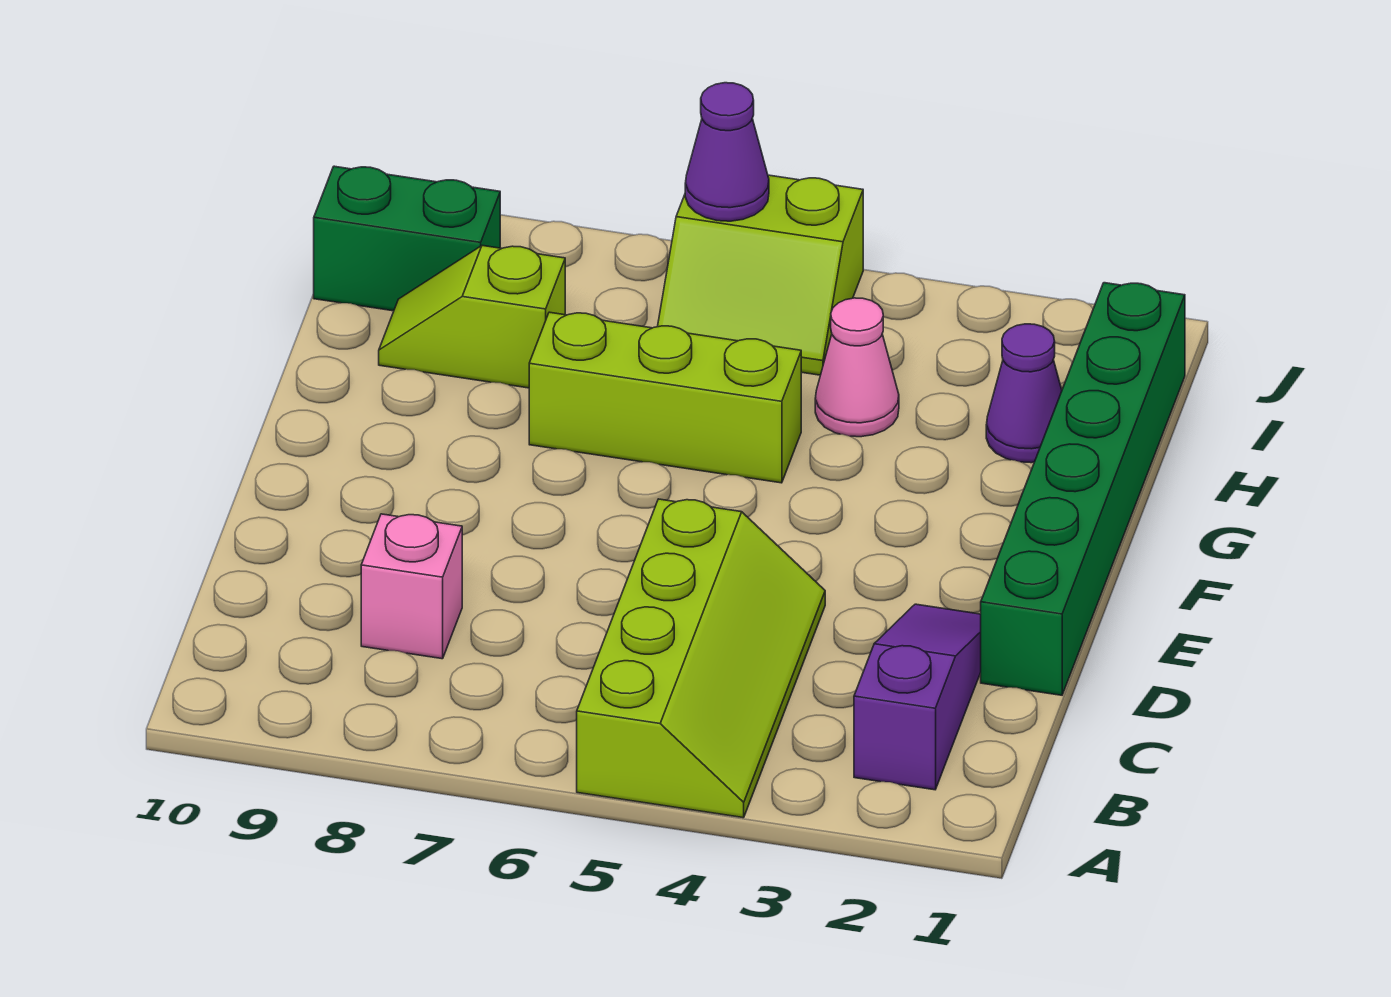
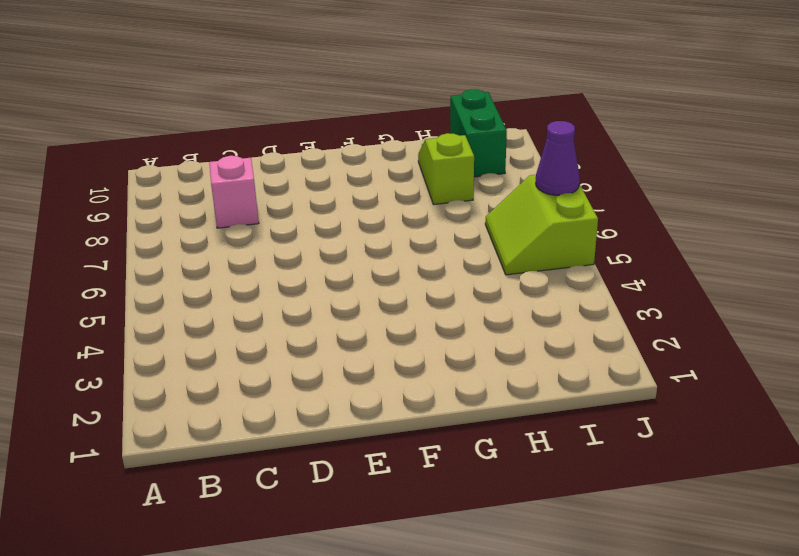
none -> lime slope A4:D5 level 1 top 5
none -> purple slope B2:D2 level 1 top B

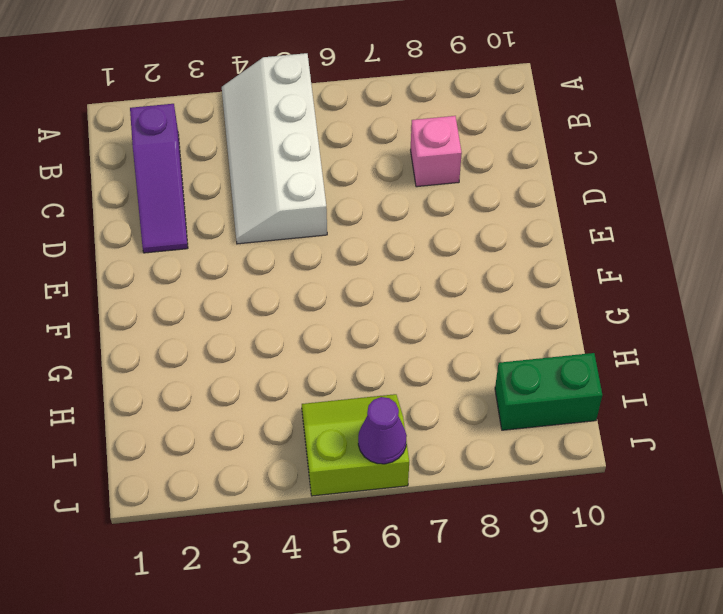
white slope A4:D5 level 1 top 5 -> lime slope A4:D5 level 1 top 5
none -> green brick D1:I1 level 1
none -> lime brick G5:G7 level 1

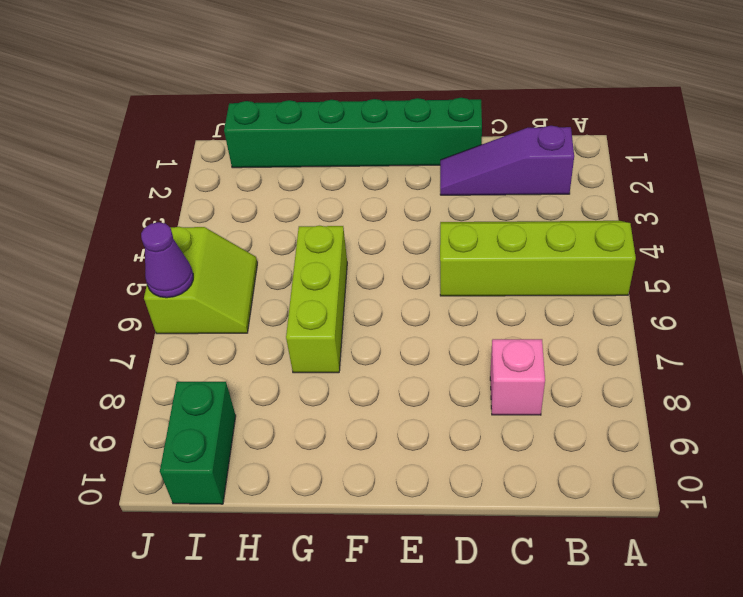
none -> purple cone H2 level 1
none -> pink cone H4 level 1

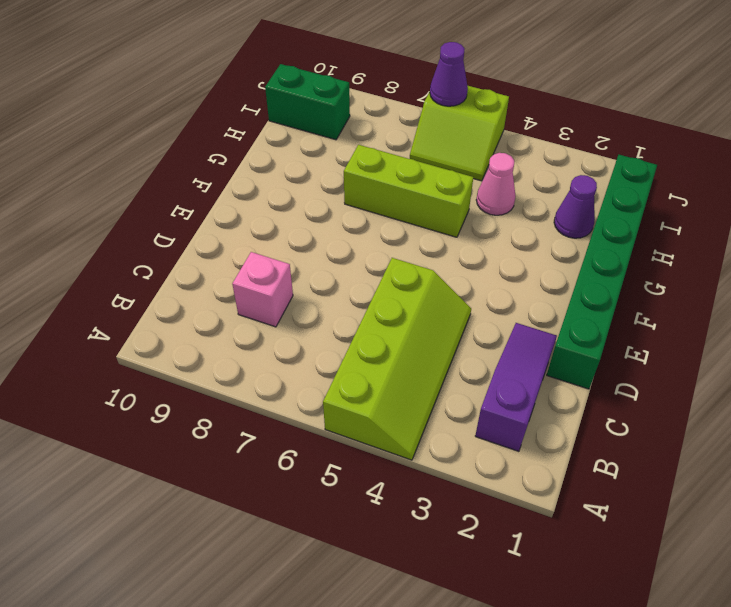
none -> lime slope H8:H9 level 1 top 8

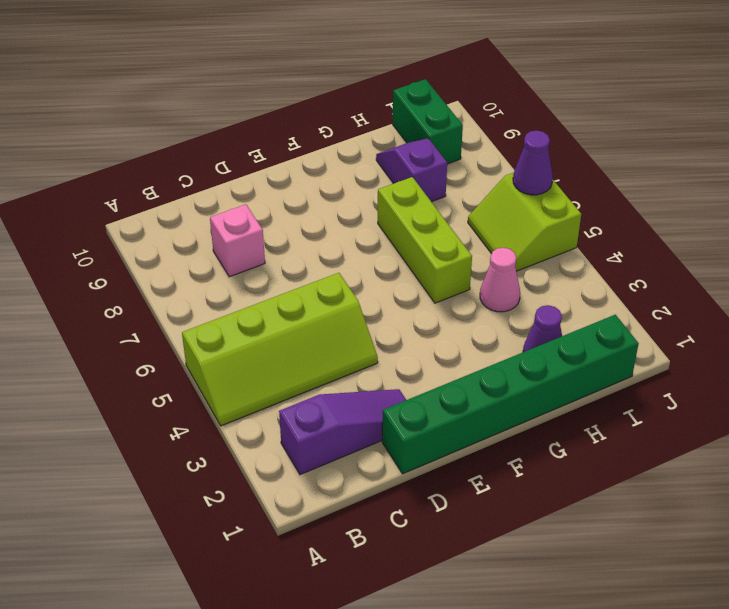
purple slope H8:H9 level 1 top 8 -> lime slope H8:H9 level 1 top 8

